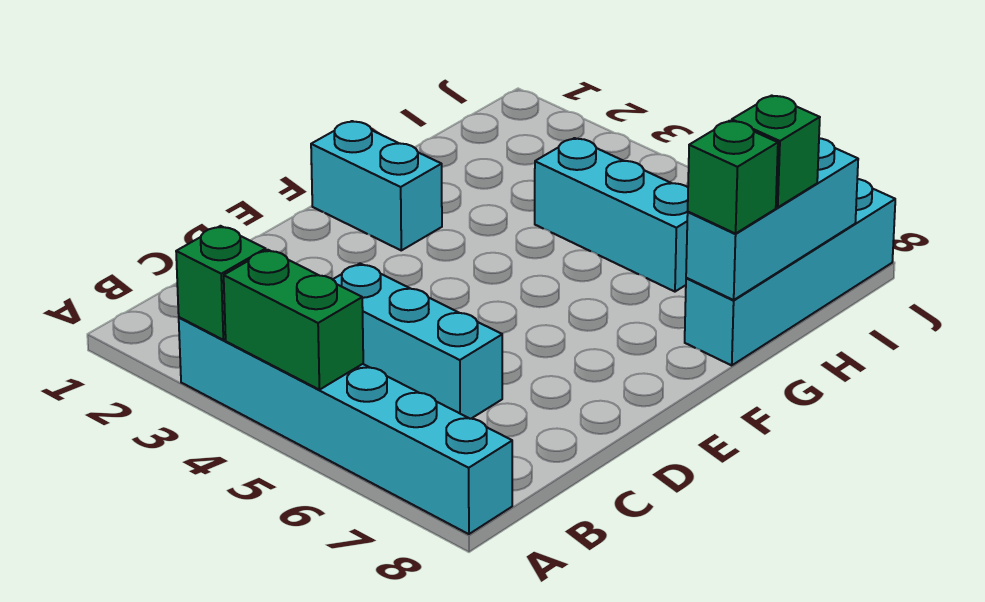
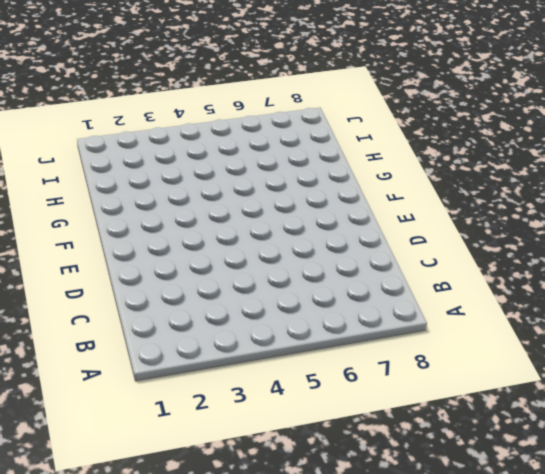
none -> cyan brick A3:A8 level 1
none -> cyan brick C4:C6 level 1

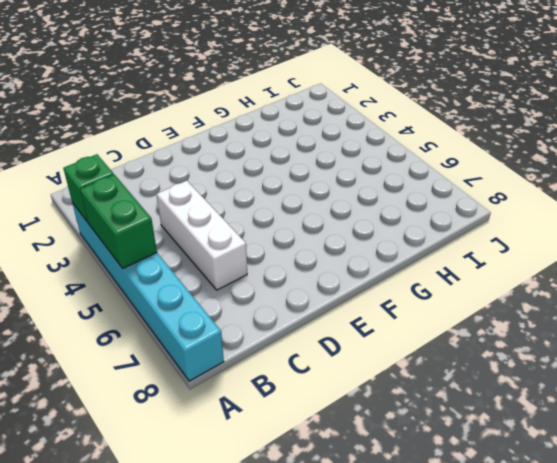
white brick C4:C6 level 1 -> cyan brick C4:C6 level 1
none -> cyan brick F1:F2 level 1
none -> cyan brick G8:J8 level 1

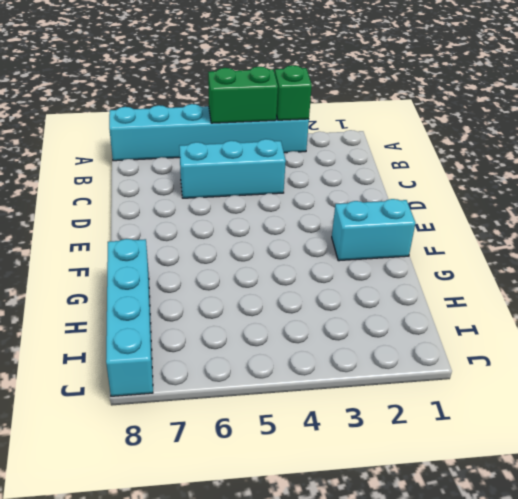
none -> cyan brick H4:H6 level 1
none -> cyan brick G8:I8 level 2

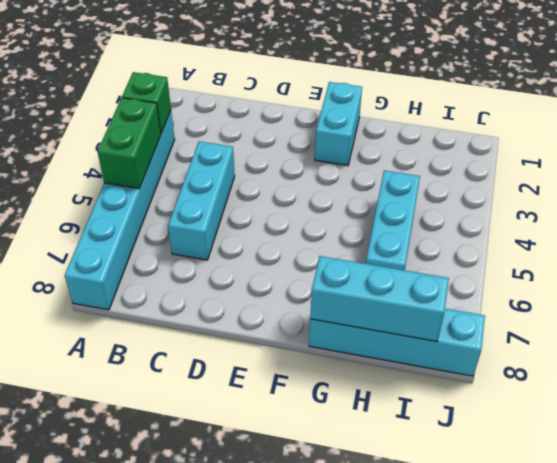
none -> green brick G8 level 3
none -> green brick H8 level 3

